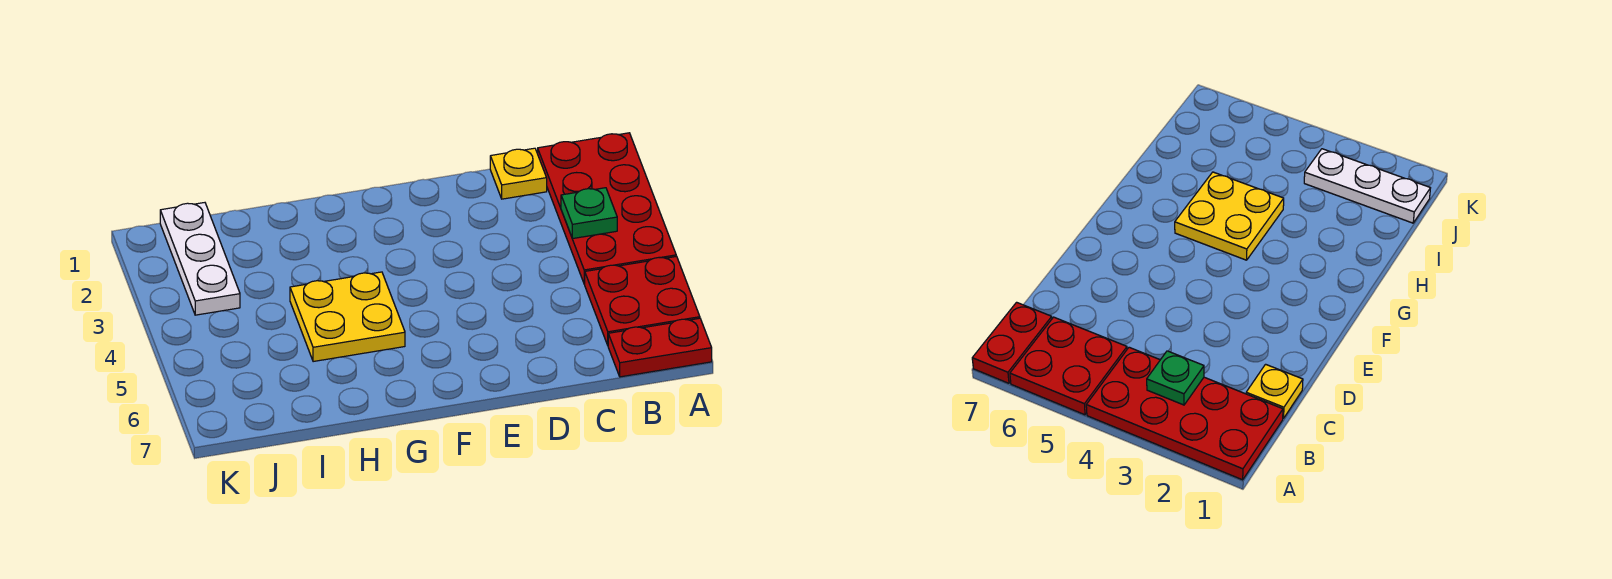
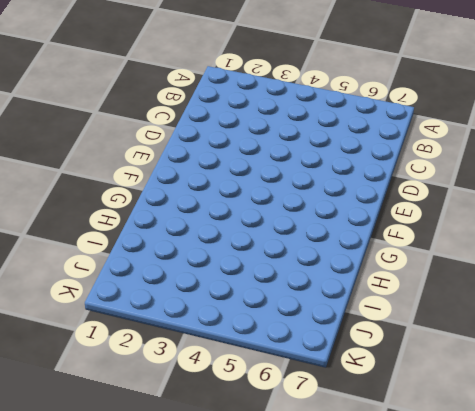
none -> red plate A1:B4 level 1
none -> red plate A5:B6 level 1

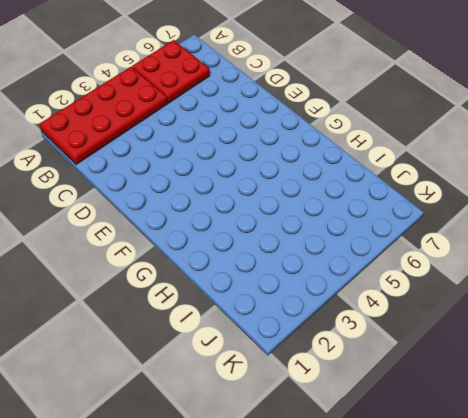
none -> red plate A7:B7 level 1
none -> yellow plate C1 level 1

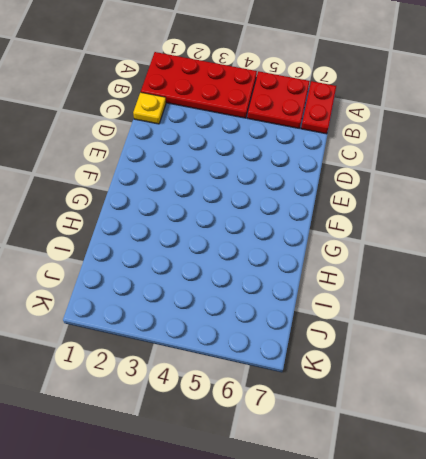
none -> yellow plate G4:H5 level 1
none -> white plate J1:J3 level 1

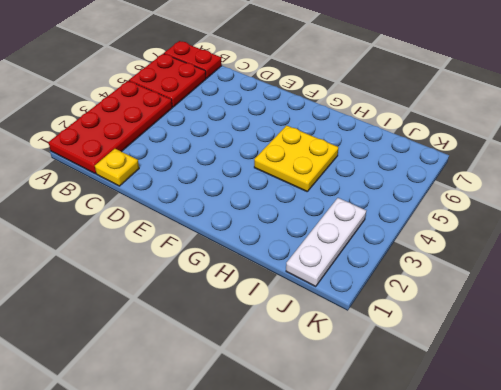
none -> green plate B3 level 2

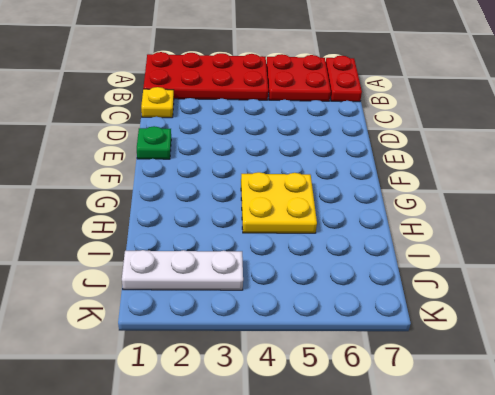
green plate E1 level 1 -> green plate B3 level 2

